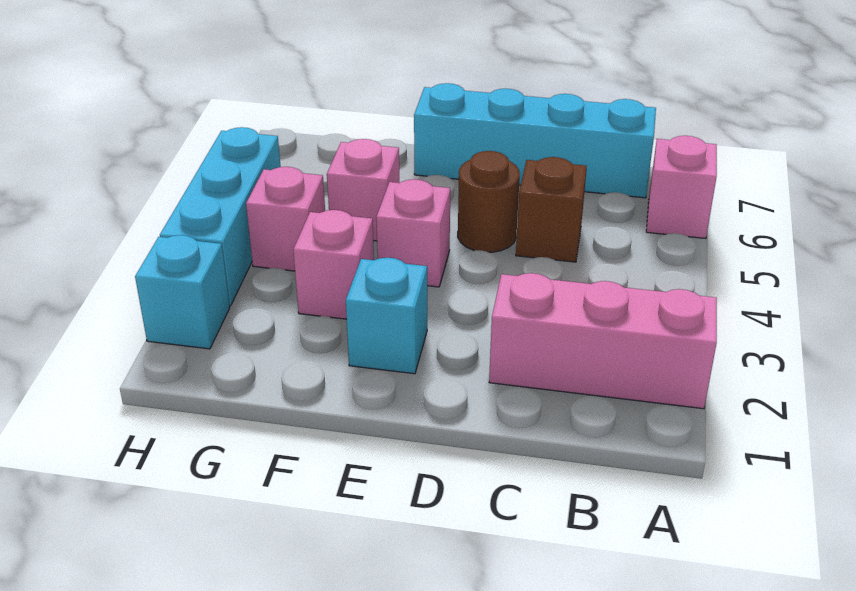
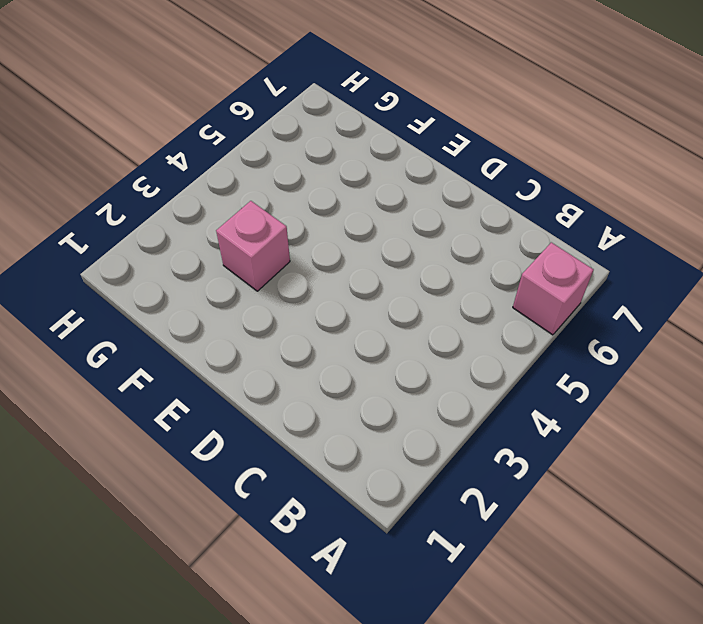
none -> pink brick A2:C2 level 1
none -> cyan brick B7:E7 level 1
none -> brown brick C5 level 1

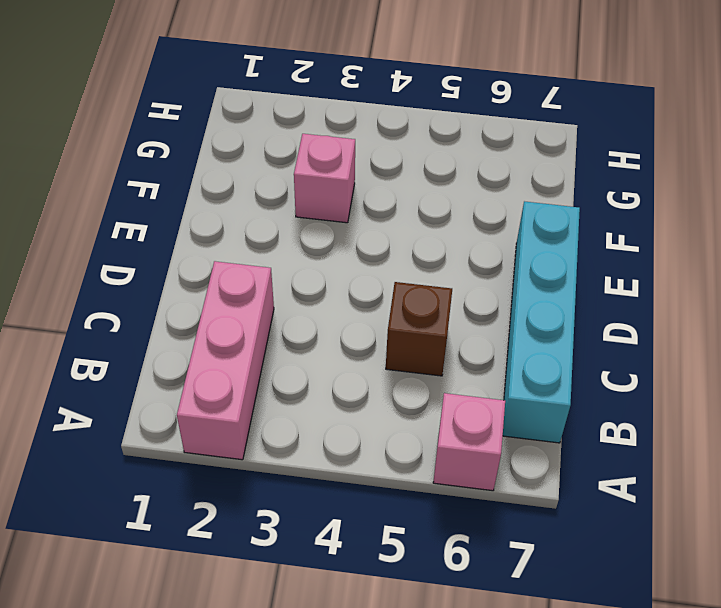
none -> brown round brick D5 level 1
none -> cyan brick E2 level 1
none -> pink brick E4 level 1

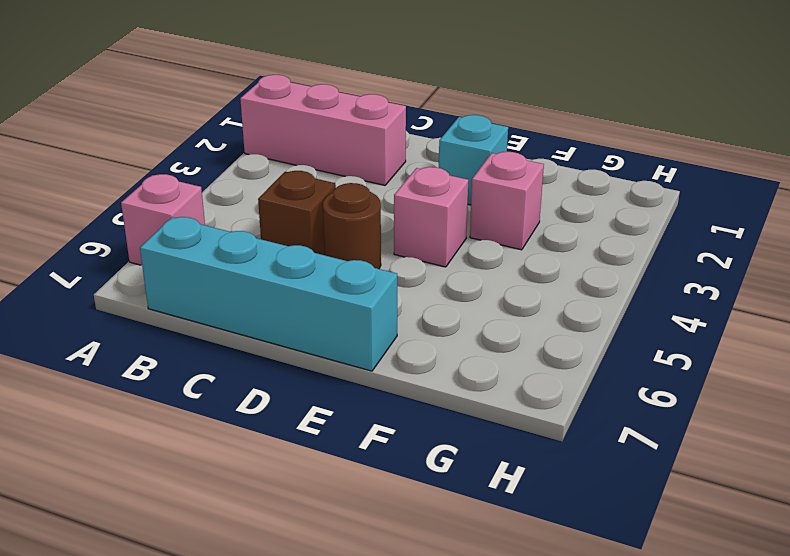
none -> pink brick F5 level 1
none -> pink brick G4 level 1
none -> cyan brick H2 level 1

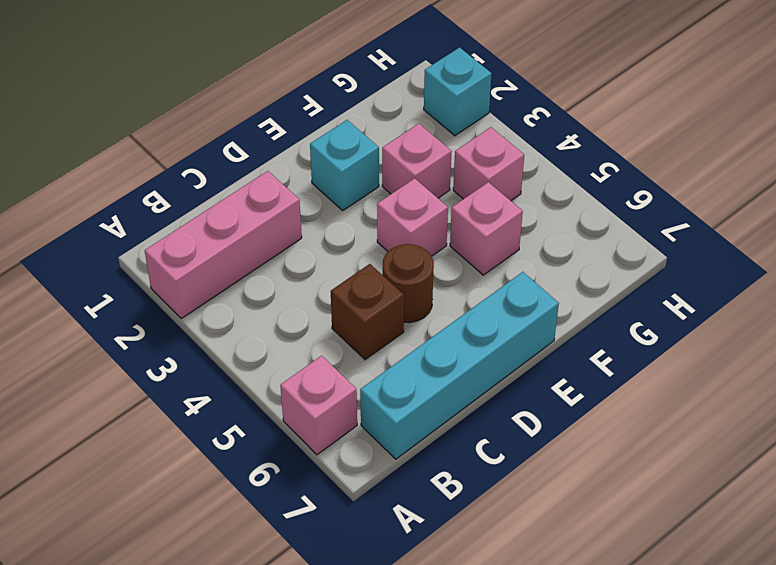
none -> cyan brick H3:H5 level 1

